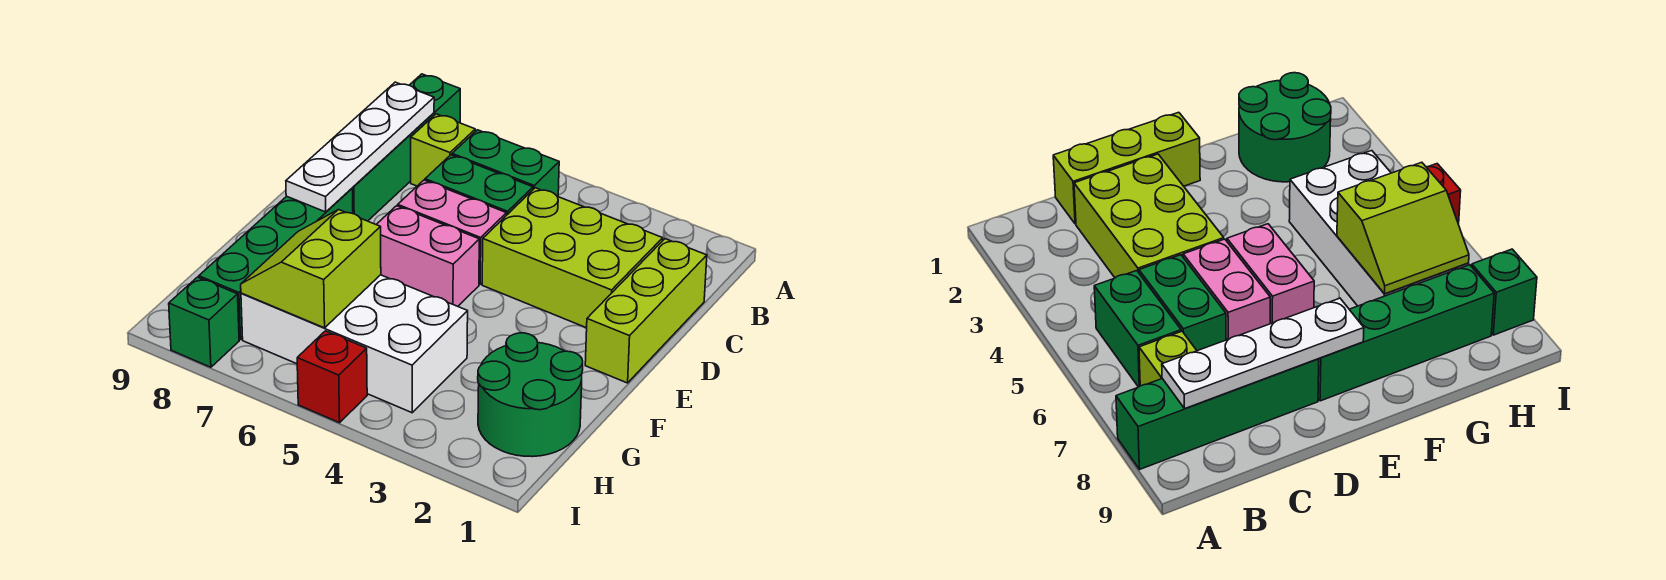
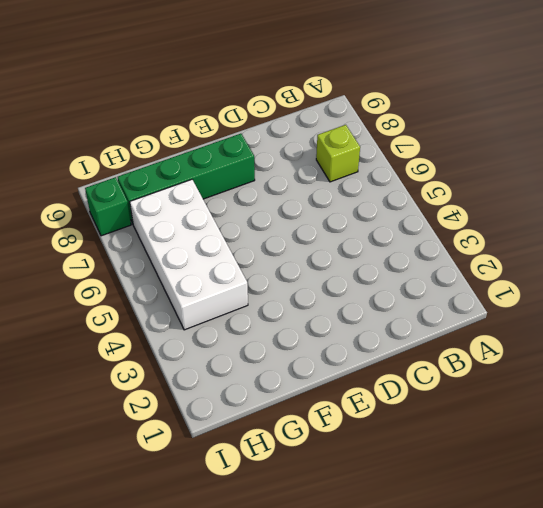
none -> green brick A8:D8 level 1
none -> green brick B5:B6 level 1
none -> lime brick C1:E1 level 1

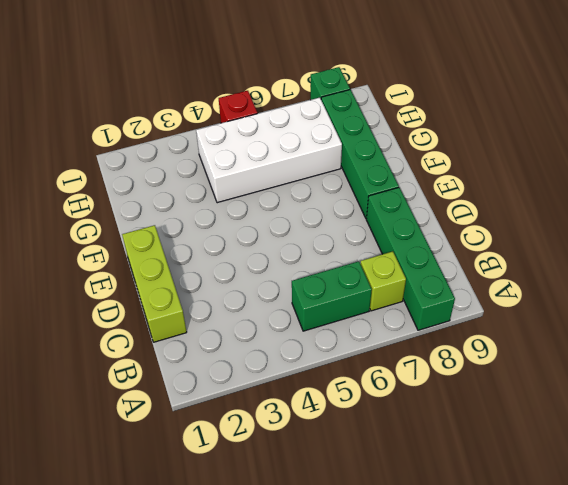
none -> lime brick C2:D4 level 1
none -> green brick C5:C6 level 1
none -> pink brick D5:D6 level 1

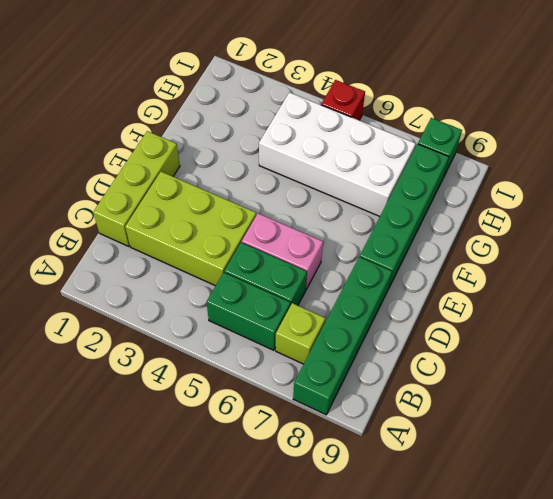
none -> pink brick E5:E6 level 1
none -> green round brick G1:H2 level 1
none -> white plate B8:E8 level 2

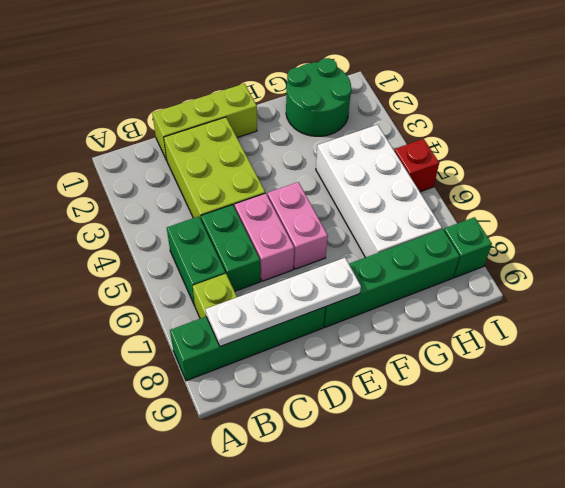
none -> lime slope G6:H7 level 2 top 6

